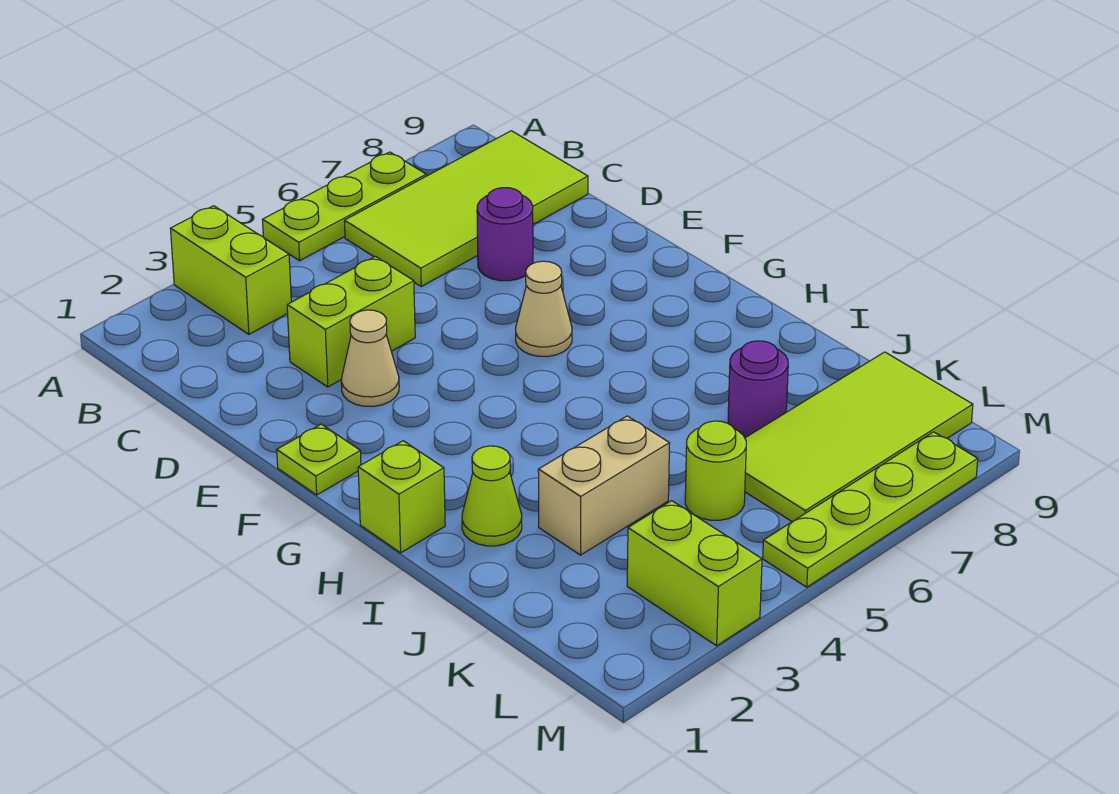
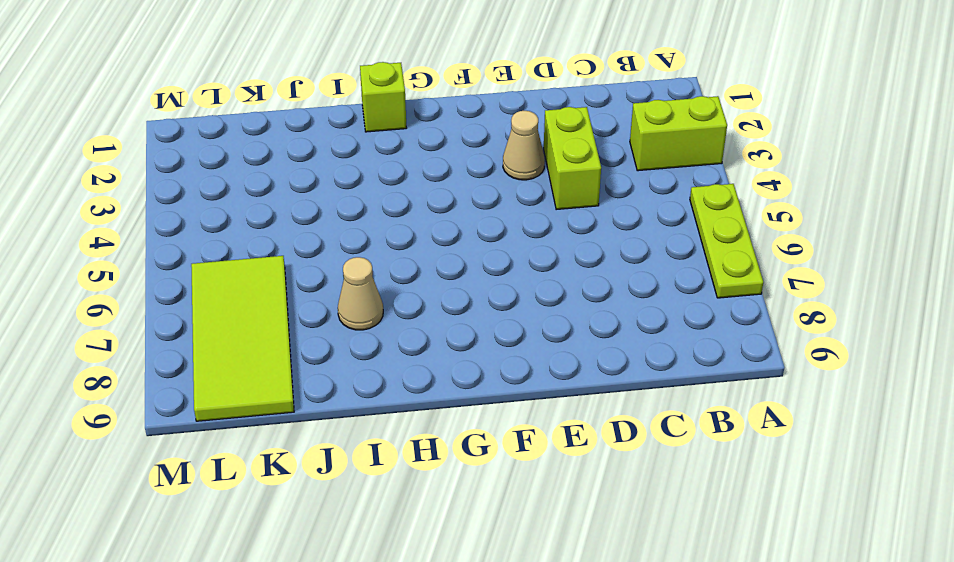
tan cone I7 level 1 -> tan cone F6 level 1
none -> lime tile B6:C9 level 1
none -> purple round brick D7 level 1
none -> lime plate F1 level 1

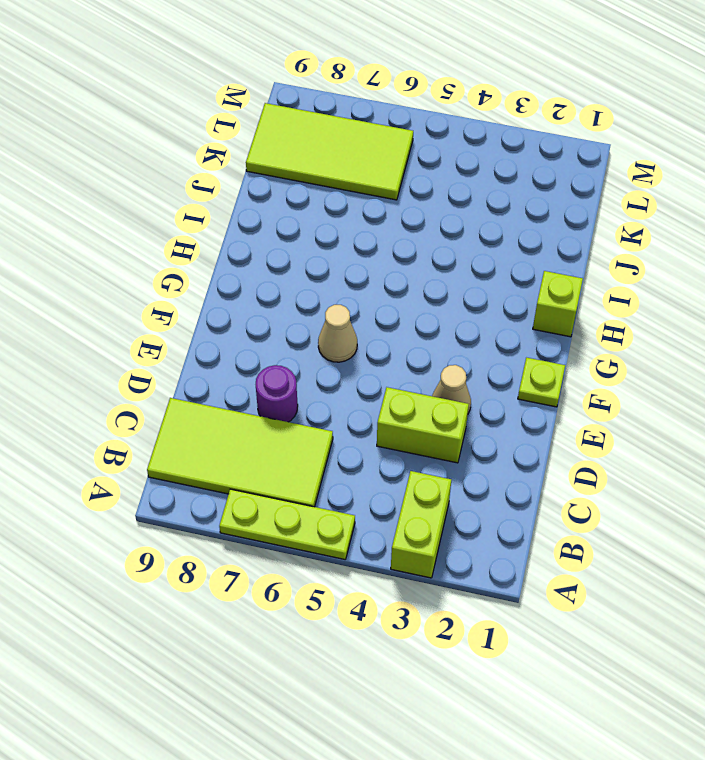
none -> lime cone I2 level 1
none -> tan brick J3:J4 level 1
none -> purple round brick J7 level 1

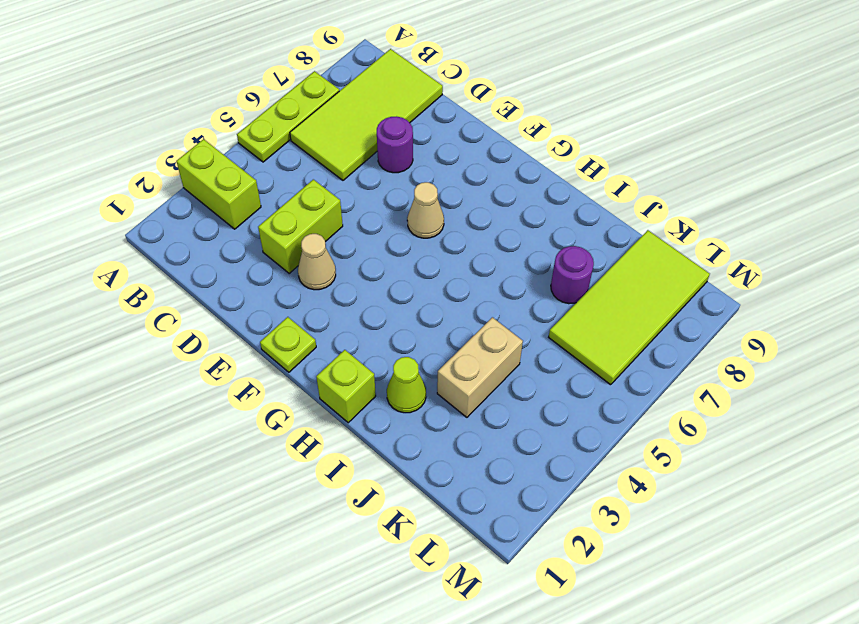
none -> lime round brick K5 level 1
none -> lime brick L3:M3 level 1
none -> lime plate M5:M8 level 1

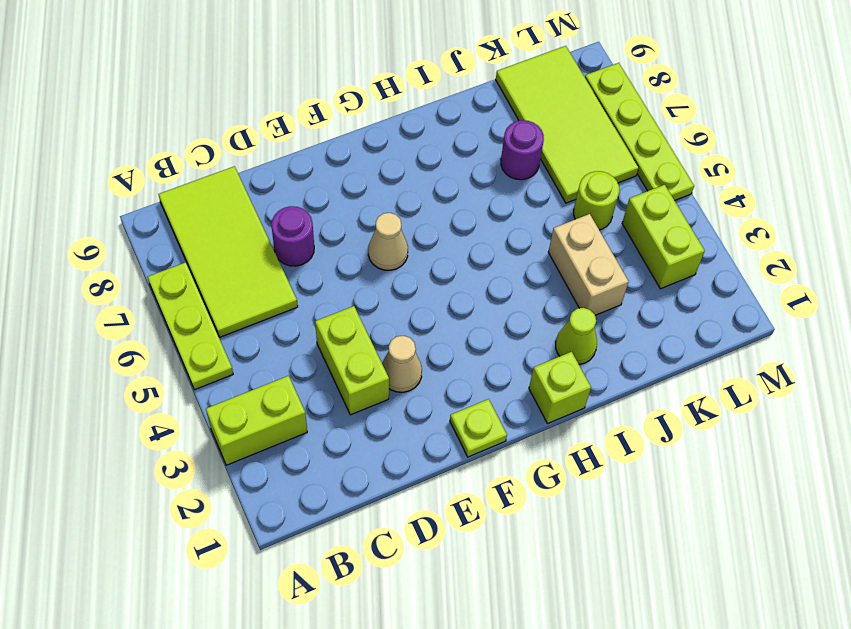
lime brick L3:L4 level 1 -> lime brick L3:M3 level 1

